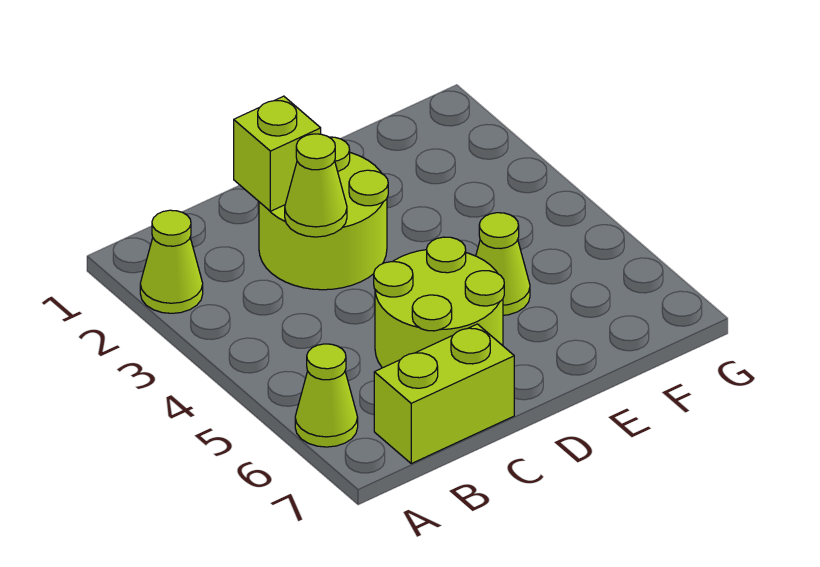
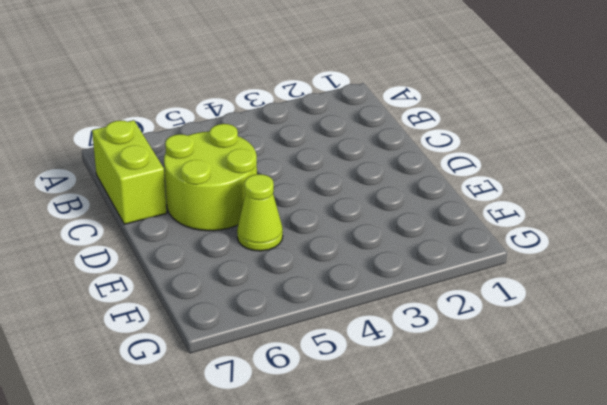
none -> lime cone A2 level 1
none -> lime cone A6 level 1

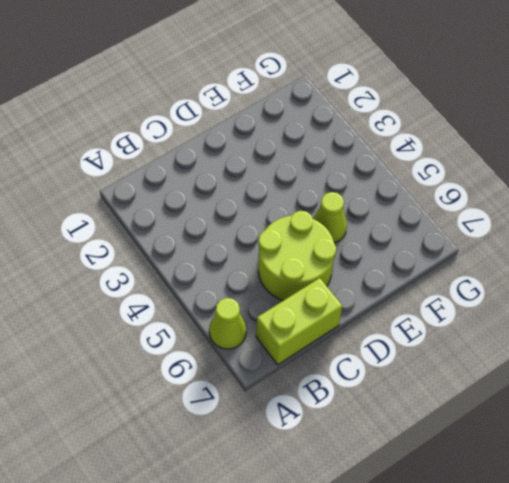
none -> lime cone A2 level 1
none -> lime round brick C2:D3 level 1

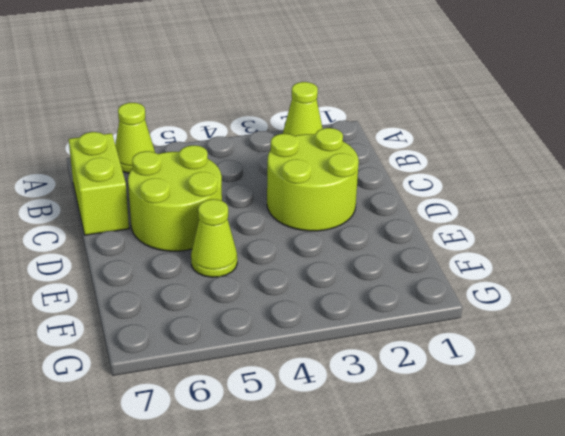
none -> lime brick C2 level 2
none -> lime cone C3 level 2

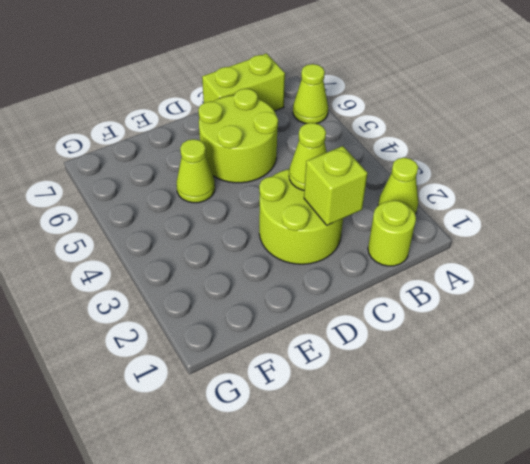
lime round brick B1 level 1 -> none

